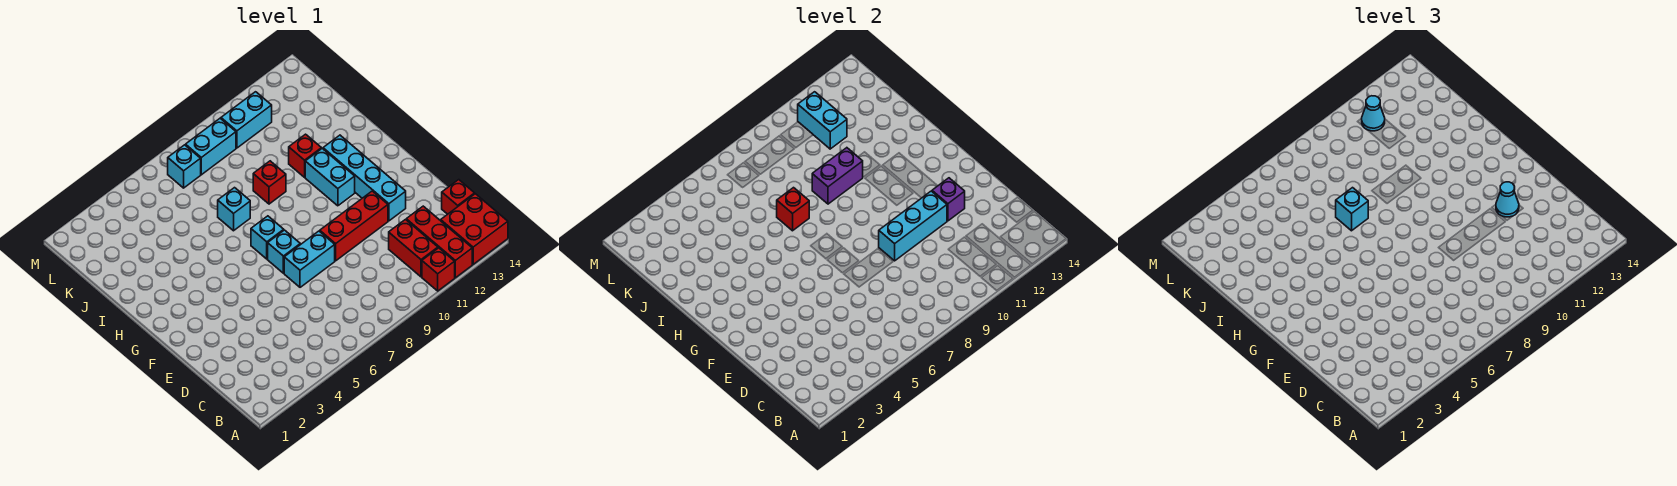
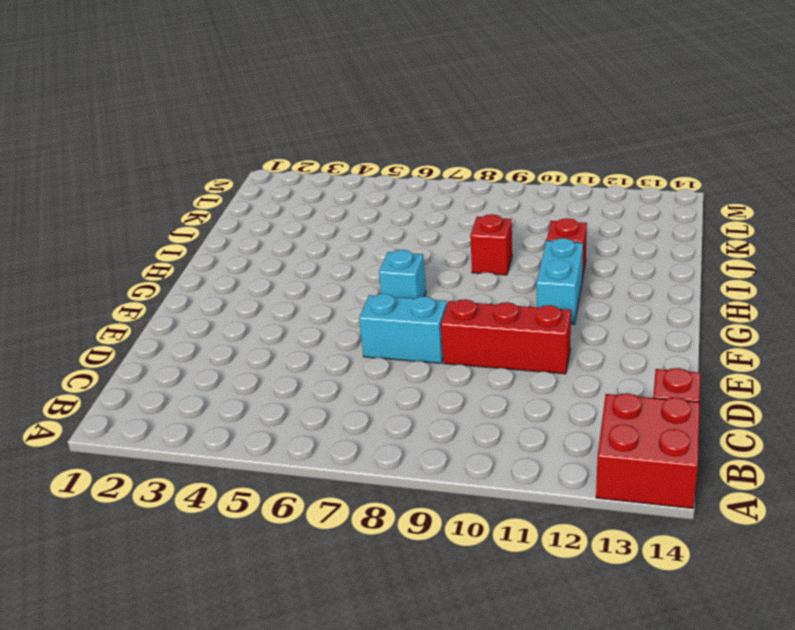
none -> red brick A11 level 1
none -> red brick A12:C12 level 1
none -> red brick B11:C11 level 1

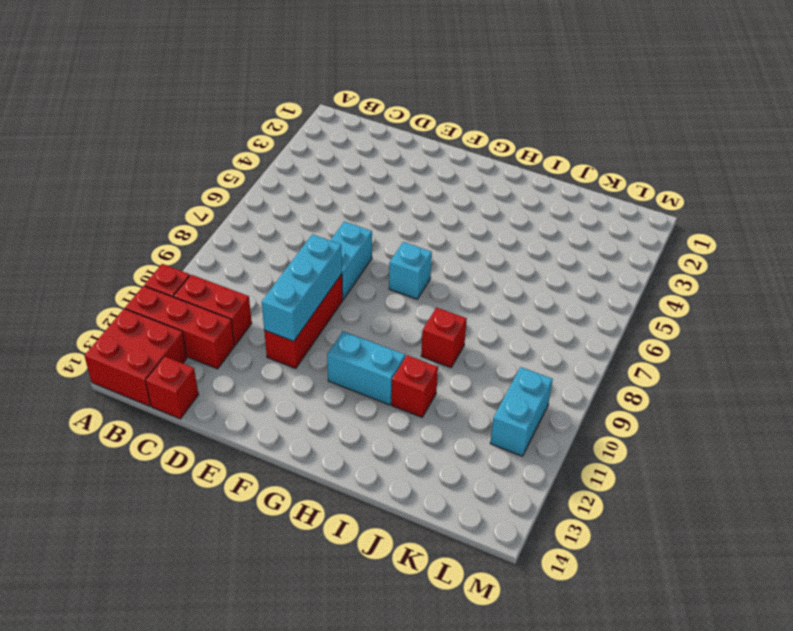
none -> cyan brick E12:H12 level 1
none -> cyan brick F7 level 1
none -> cyan brick I7 level 1

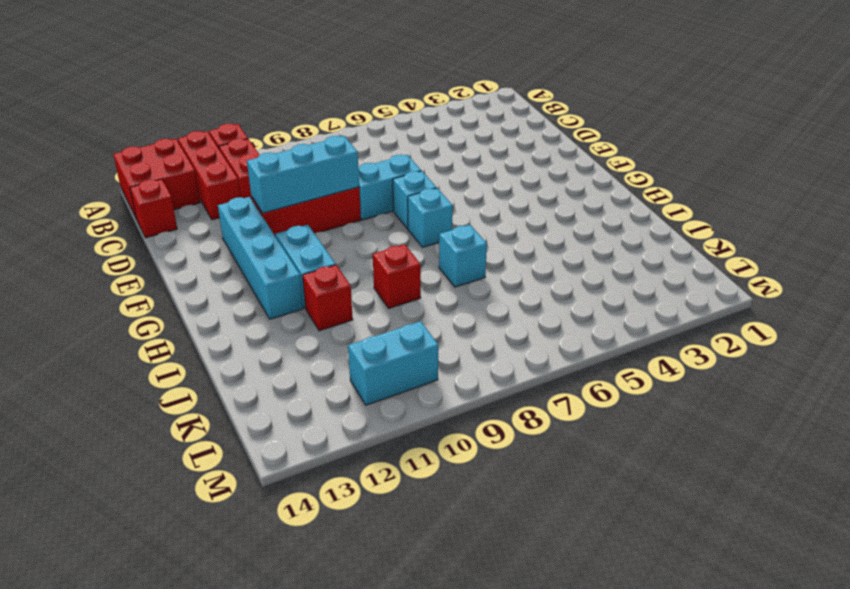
none -> cyan brick L7 level 1
none -> cyan brick L8:L9 level 1
none -> purple brick E12 level 2

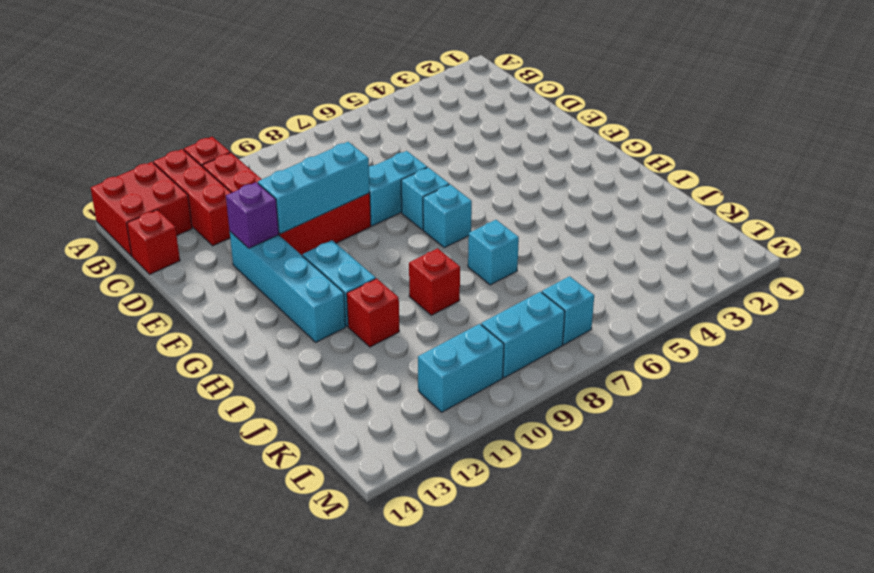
none -> red brick I7 level 2
none -> purple brick I9:I10 level 2
none -> cyan brick K11:L11 level 2

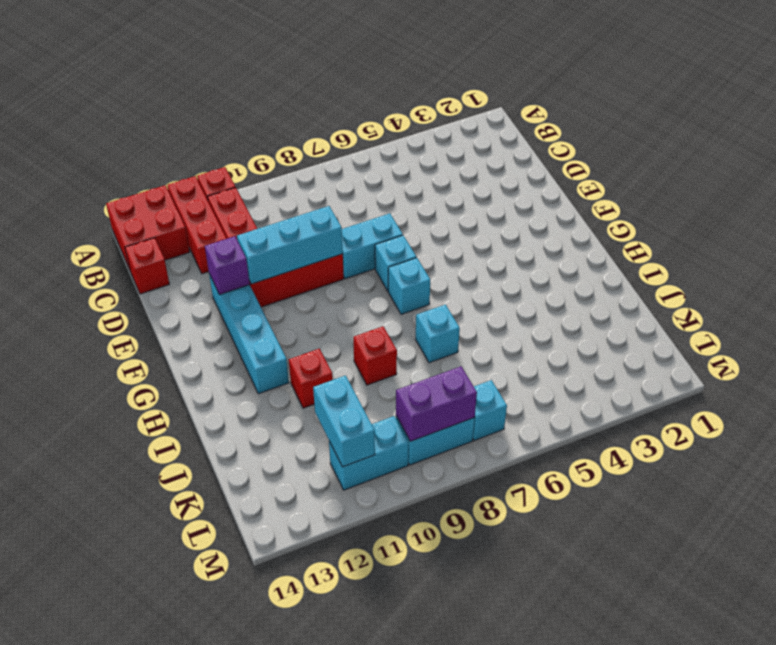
purple brick L8:L9 level 2 -> purple brick I9:I10 level 2
none -> cyan brick G11:H11 level 1
none -> red brick I7 level 2
none -> cyan cone E12 level 3

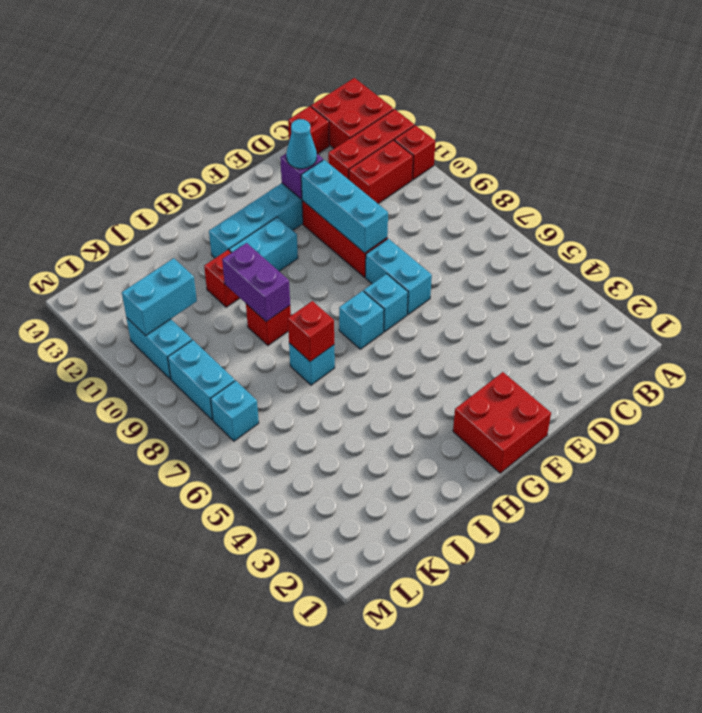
red brick F1:G2 level 1 -> none
none -> cyan brick I7 level 3
none -> cyan cone L11 level 3

